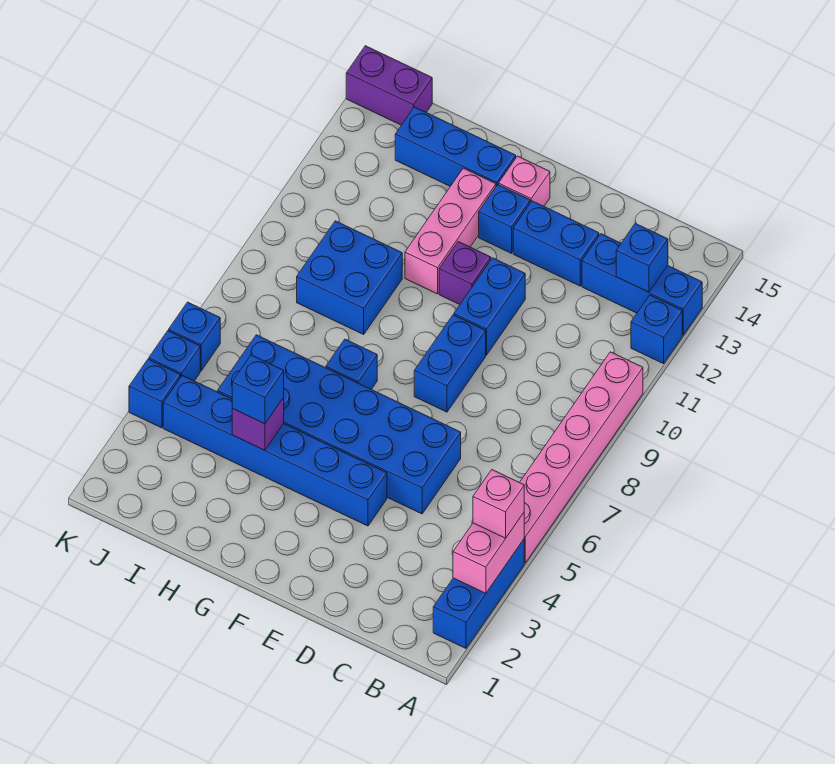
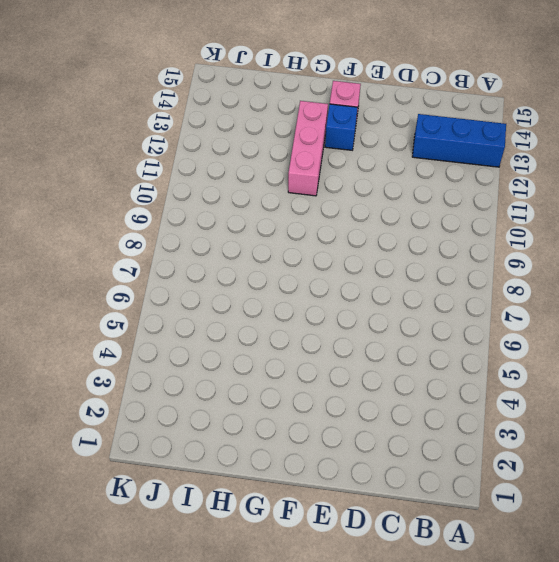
none -> blue brick A2:A4 level 1
none -> pink brick A5:A10 level 1
none -> blue brick A12 level 1

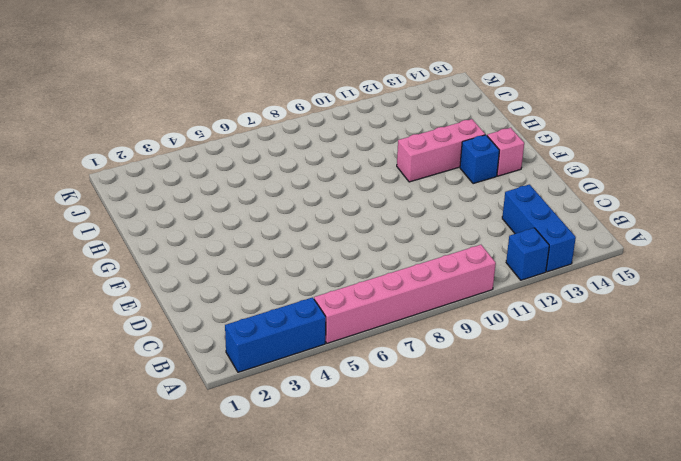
none -> blue brick D5:I6 level 1
none -> blue brick D13:E13 level 1
none -> blue brick E4:J4 level 1

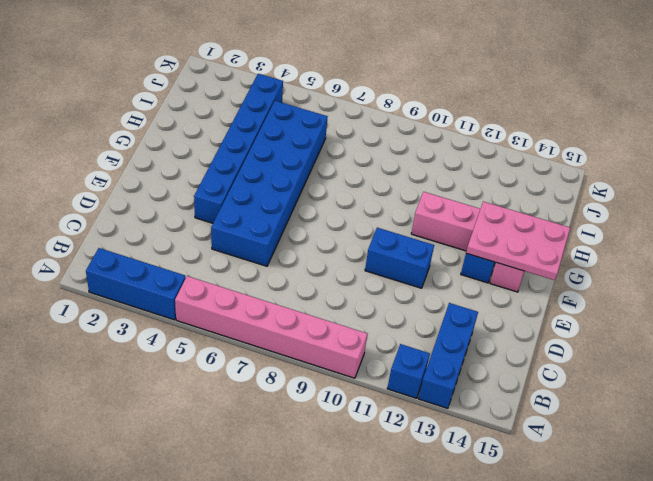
pink plate F13:G15 level 2 -> none
none -> blue brick D13:E13 level 1
none -> blue brick E8:E9 level 1
none -> purple brick F11 level 1

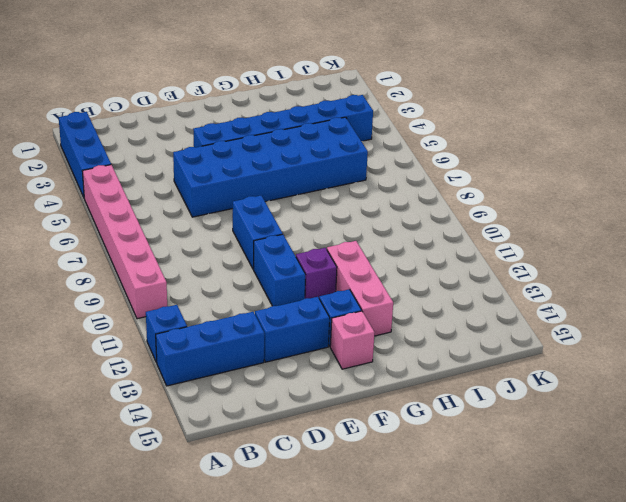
none -> blue brick G7 level 1
none -> blue brick G14:I14 level 1
none -> blue brick H9:I10 level 1

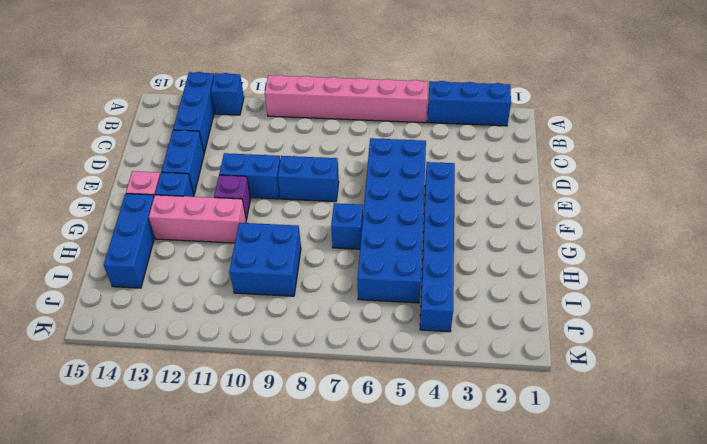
none -> purple brick J15:K15 level 1
none -> blue brick K4 level 1
none -> blue brick K5 level 1

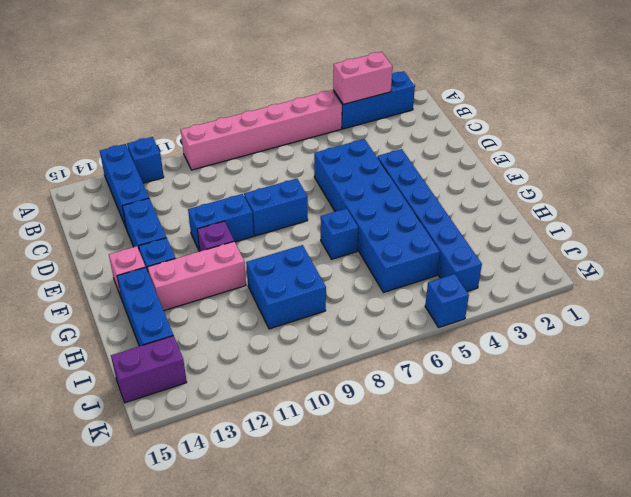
purple brick J14:J15 level 1 -> purple brick J15:K15 level 1
none -> blue brick K4 level 1
none -> blue brick K6 level 1
none -> blue brick B13 level 2

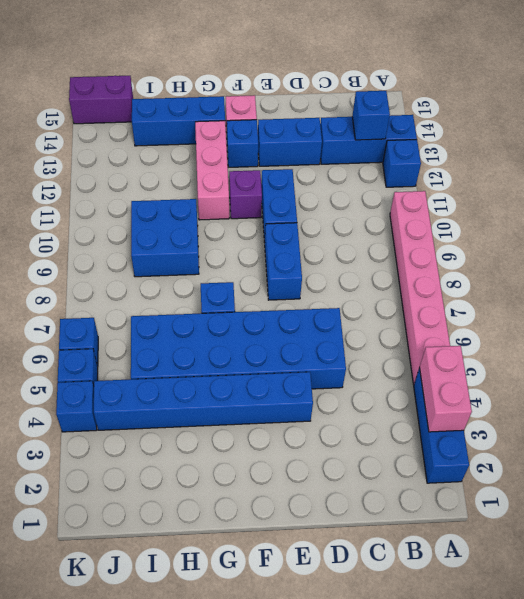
none -> purple brick H4 level 2
none -> pink brick A4 level 3
none -> blue brick H4 level 3

